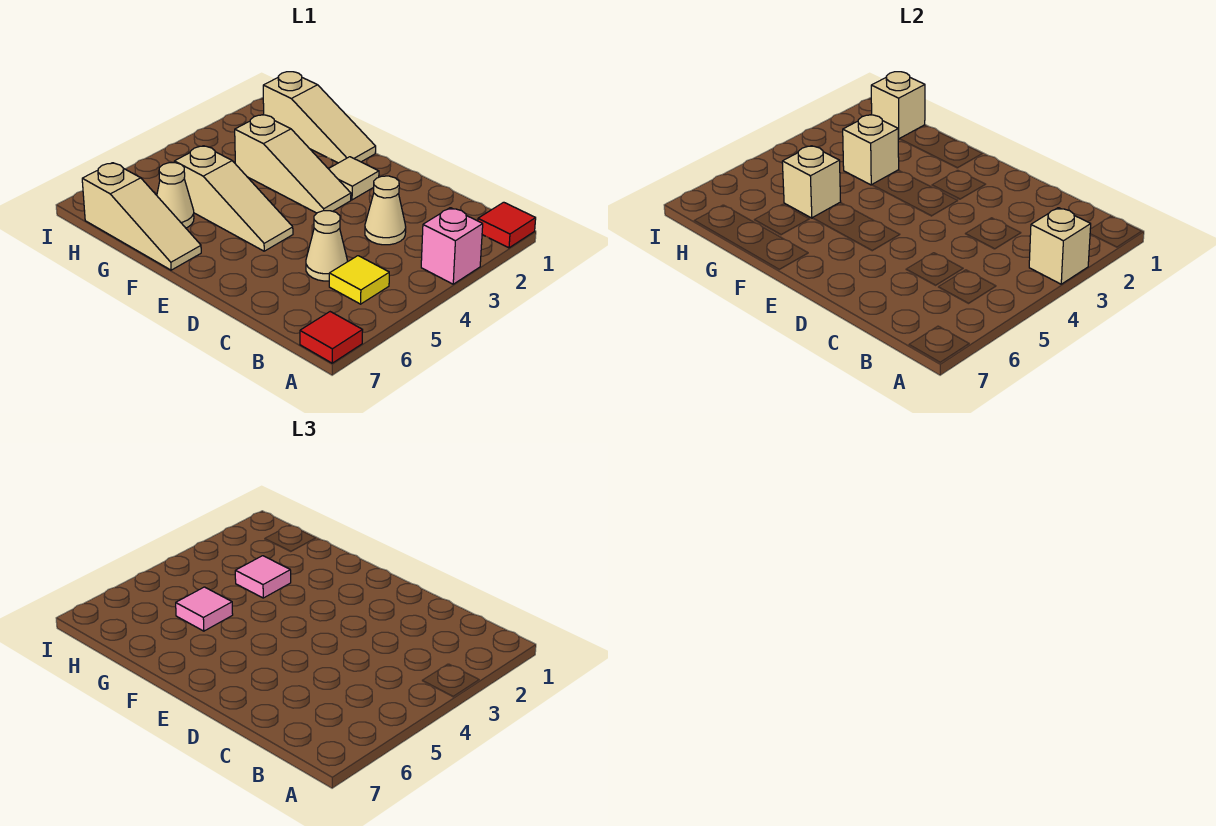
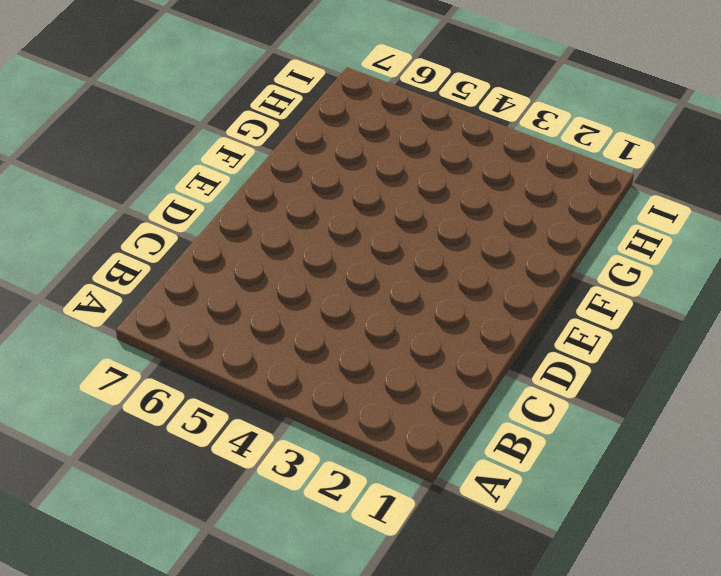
none -> red tile A1 level 1
none -> pink brick A3 level 1
none -> red tile A7 level 1

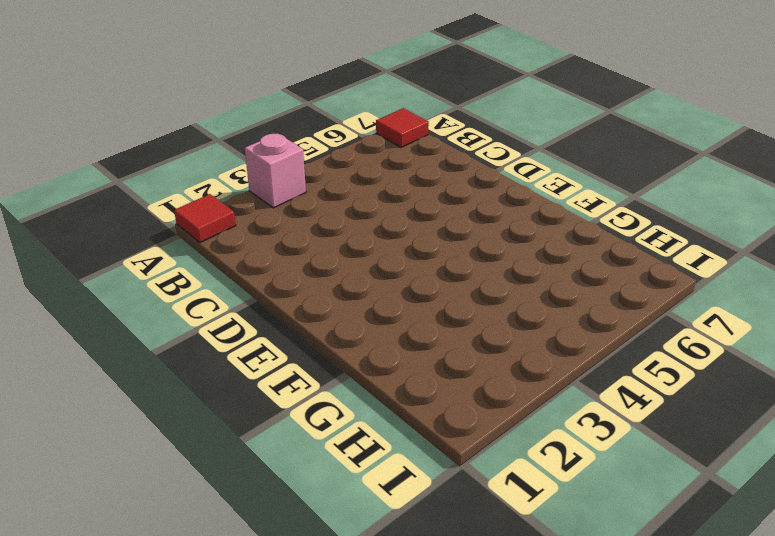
none -> yellow tile B5 level 1
none -> tan cone C3 level 1
none -> tan cone C5 level 1

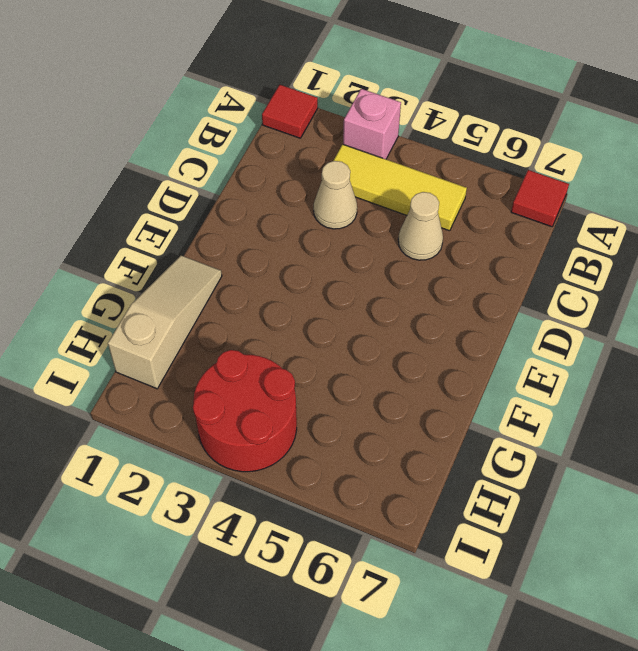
yellow tile B3:B5 level 1 -> yellow tile B5 level 1
red round brick H3:I4 level 1 -> none
none -> tan tile E2 level 1
none -> tan slope E3:G3 level 1 top G
none -> tan slope E5:G5 level 1 top G

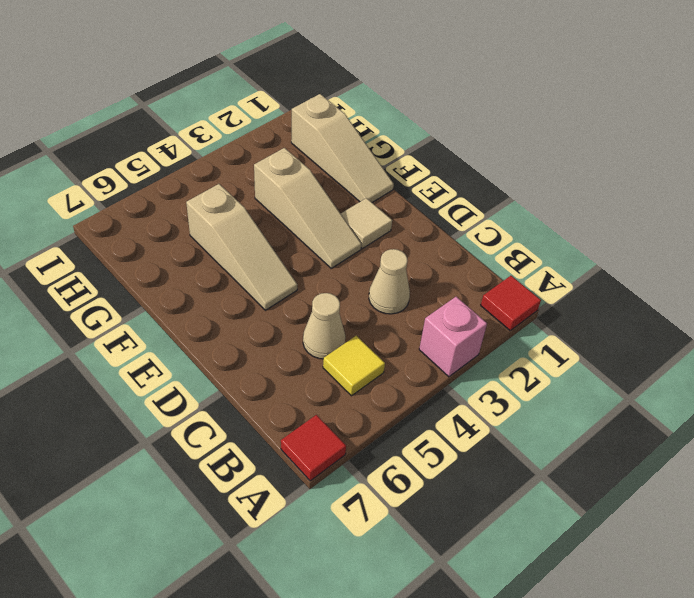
none -> tan slope F7:H7 level 1 top H
none -> tan cone G6 level 1
none -> tan brick A3 level 2

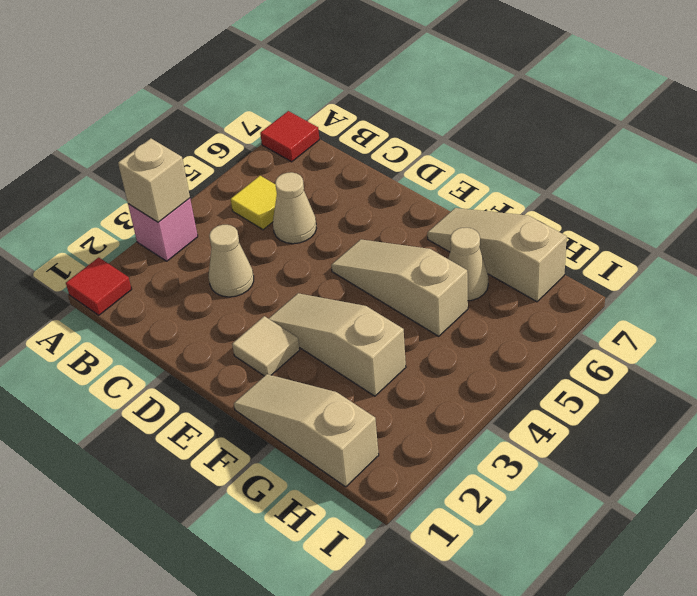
none -> tan brick G3 level 2
none -> tan brick G5 level 2
none -> tan brick H1 level 2

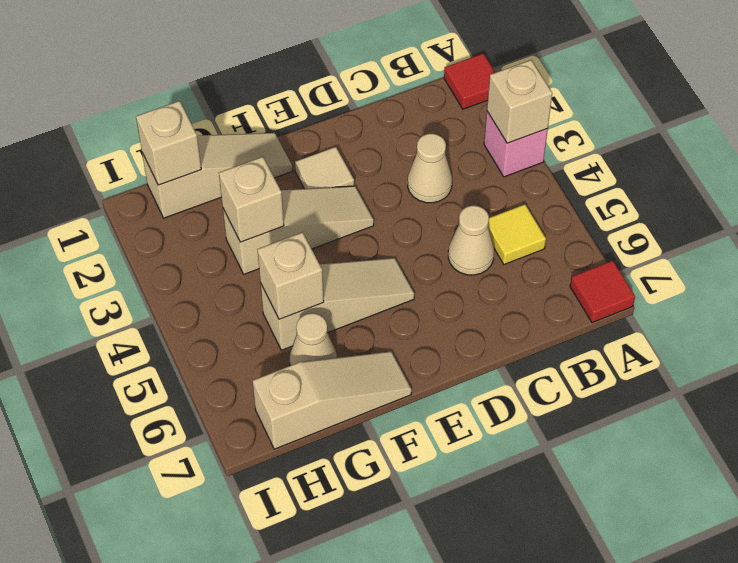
none -> pink tile G3 level 3
none -> pink tile G5 level 3

